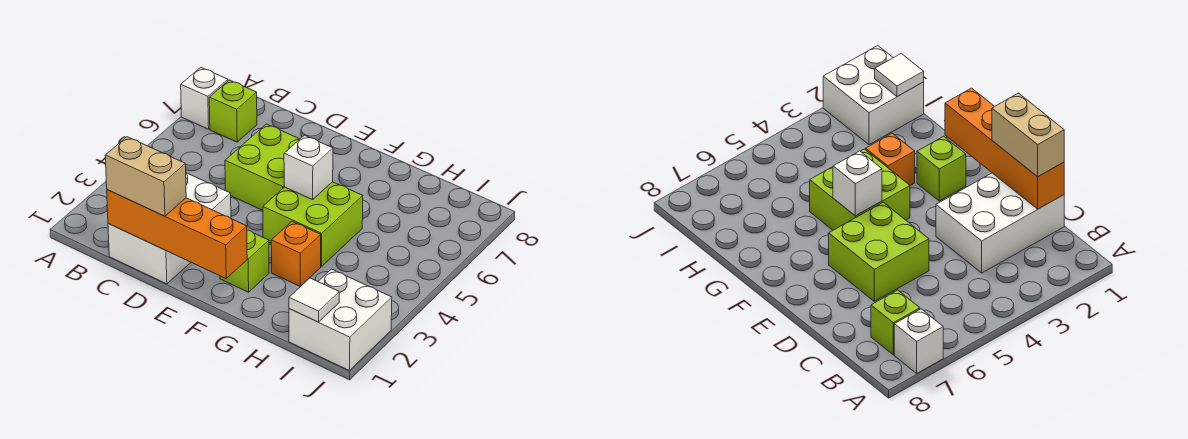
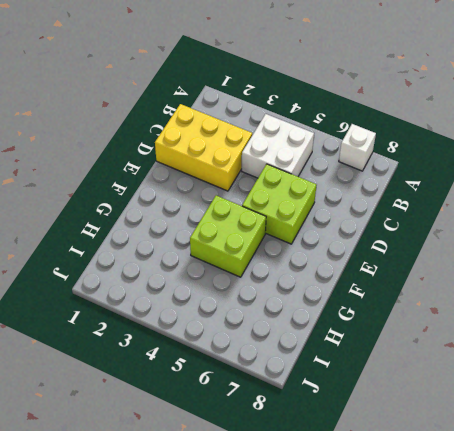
white brick B4:C5 level 1 -> white brick I1:J2 level 1
yellow brick C1:D3 level 1 -> white brick C1:D3 level 1
none -> lime brick B7 level 1
none -> lime brick F2 level 1
none -> orange brick G3 level 1

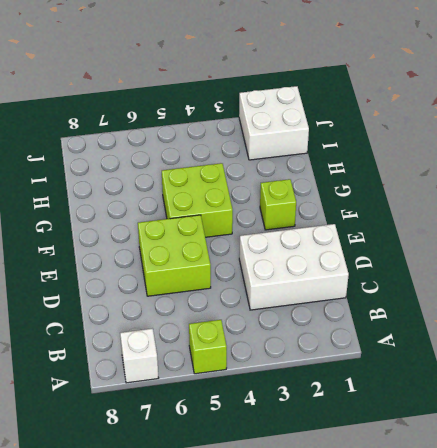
lime brick A5 level 1 -> lime brick B7 level 1
none -> orange brick G3 level 1
none -> orange brick C1:F1 level 2
none -> white brick F5 level 2

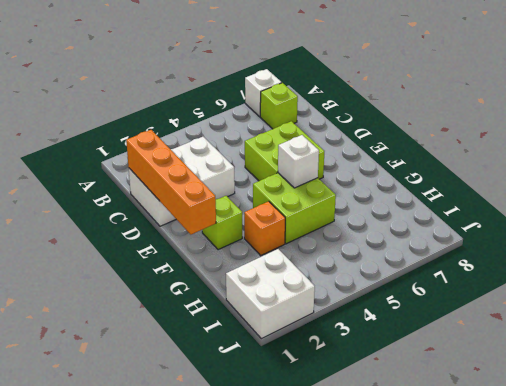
none -> white tile I1 level 2
none -> tan brick C1:D1 level 3

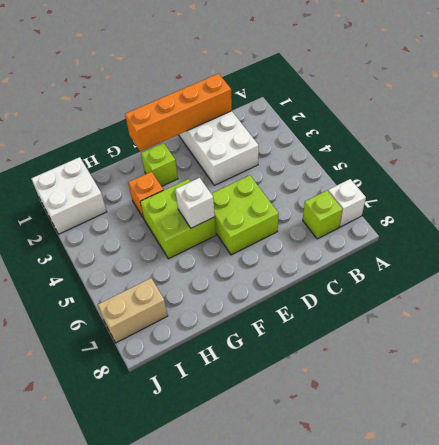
tan brick I7:J7 level 1 -> tan brick C1:D1 level 3
none -> white tile I1 level 2

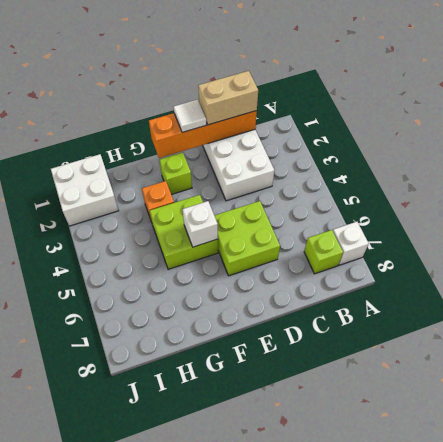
white tile E1 level 3 -> white tile I1 level 2

